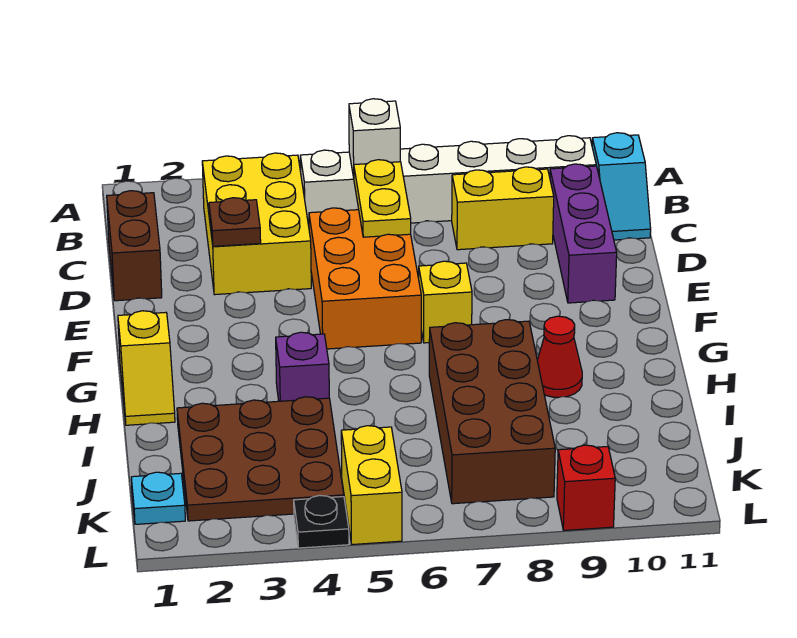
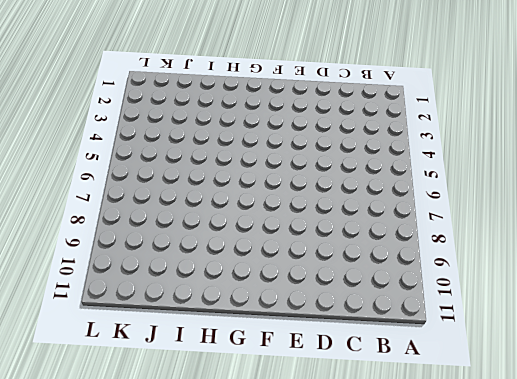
none -> yellow brick B3:D4 level 1
none -> white brick B5:B10 level 1
none -> cyan slope B11:C11 level 1 top B

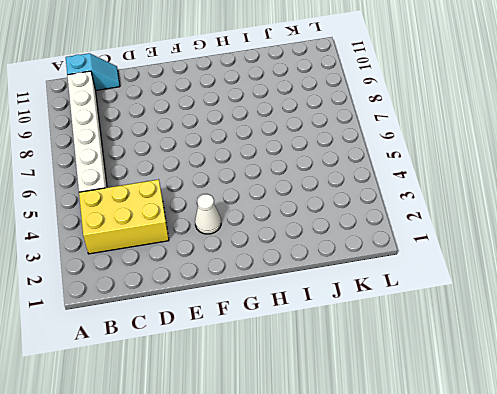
white cone F3 level 1 -> none
none -> brown brick C1:D1 level 1
none -> yellow brick C8:C9 level 1
none -> purple brick C10:E10 level 1

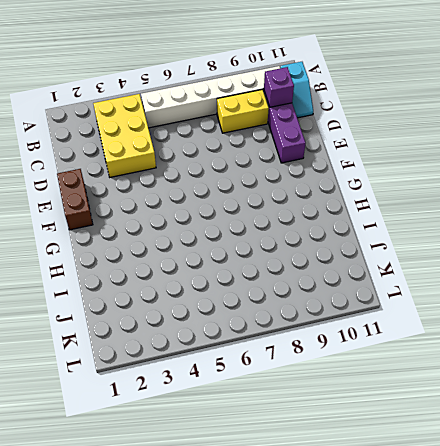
purple brick C10 level 2 -> purple brick H4 level 1
brown brick E1:F1 level 1 -> brown brick C1:D1 level 1
none -> orange brick D5:F6 level 1
none -> yellow brick F7 level 1
none -> yellow slope G1:H1 level 1 top G

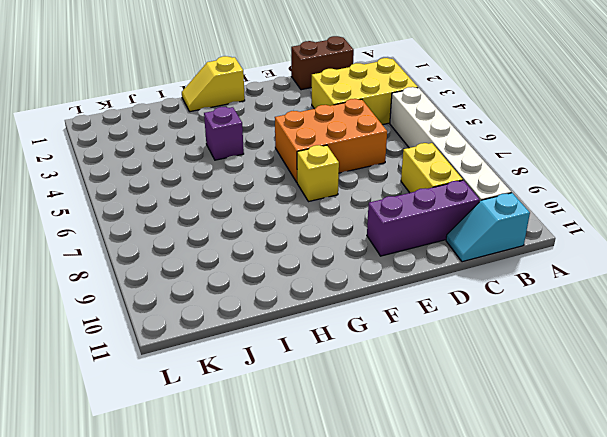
none -> brown brick H7:K8 level 1
none -> red cone H9 level 1
none -> brown plate I2:K4 level 1

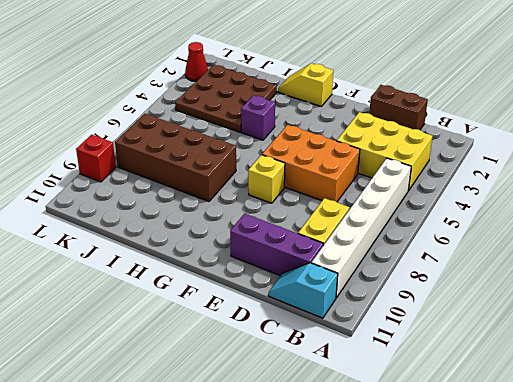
red cone L2 level 1 -> red cone H9 level 1
none -> cyan plate K1 level 1
none -> yellow brick K5:L5 level 1
none -> black plate L4 level 1

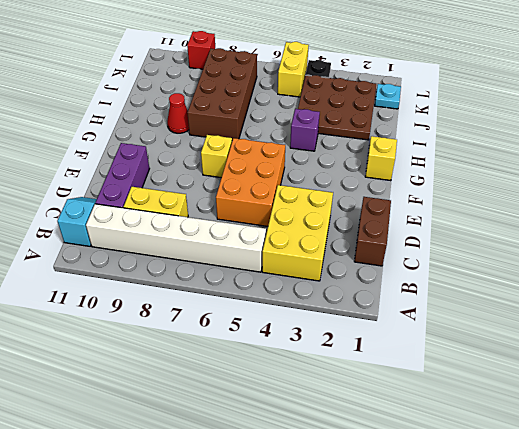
none -> white brick B6 level 2
none -> yellow plate C6:D6 level 2
none -> brown plate D3 level 2

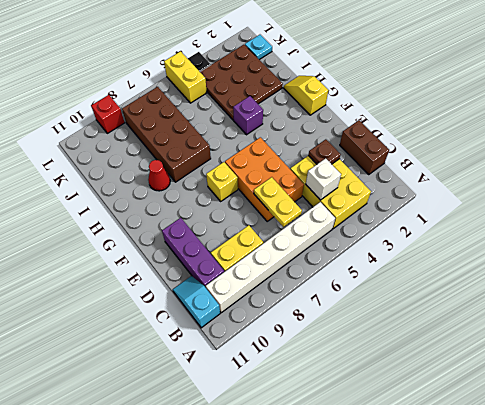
white brick C4 level 2 -> white brick B6 level 2

